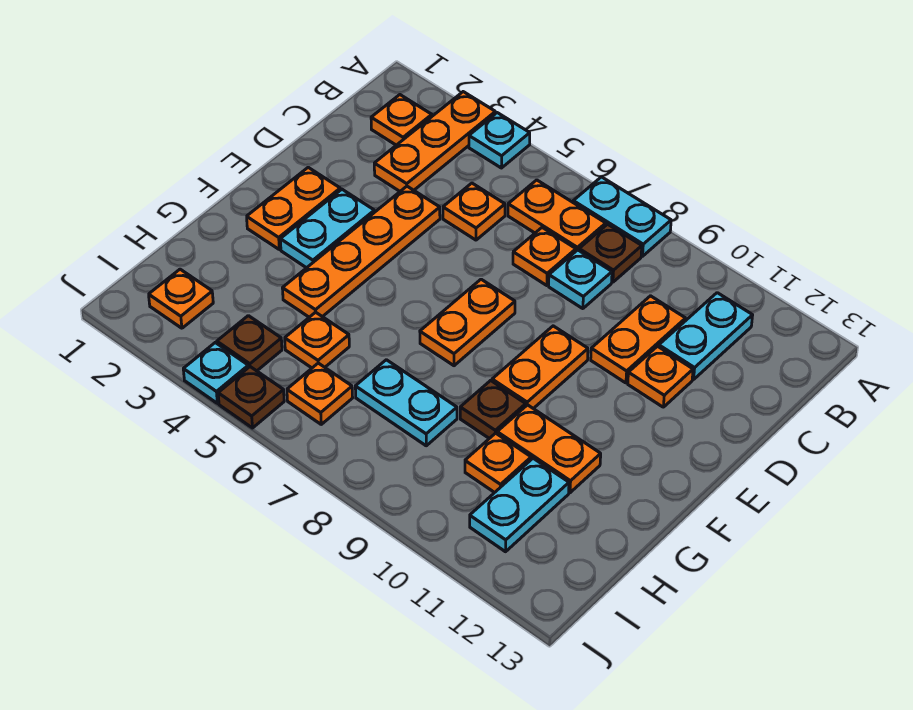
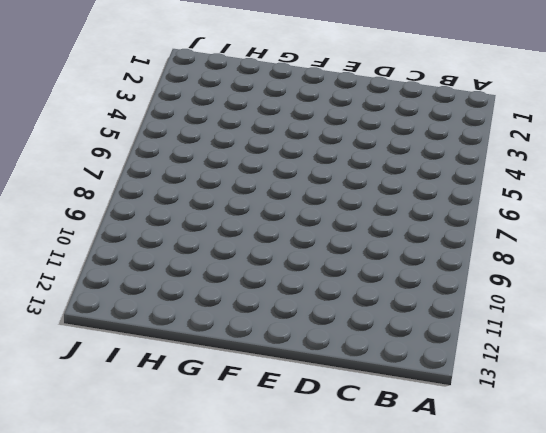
none -> orange plate A3:C3 level 1
none -> cyan plate A4 level 1
none -> cyan plate A7:A8 level 1

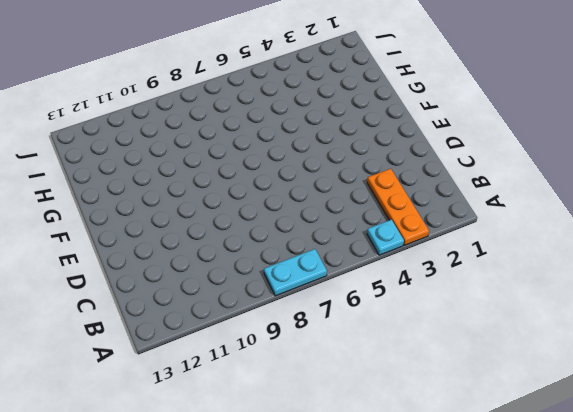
none -> orange plate B2 level 1
none -> orange plate B6:B7 level 1
none -> brown plate B8 level 1

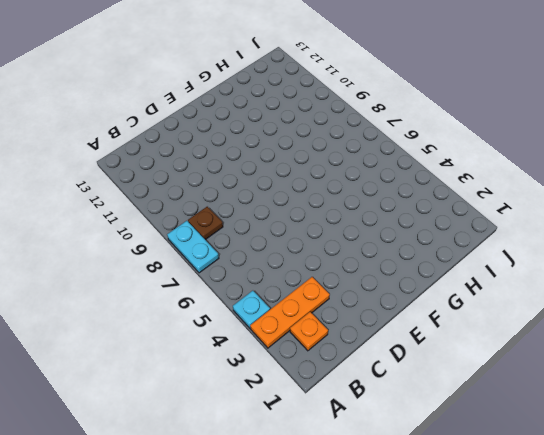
none -> orange plate B6:B7 level 1
none -> cyan plate B11:C11 level 1
none -> orange plate C5 level 1

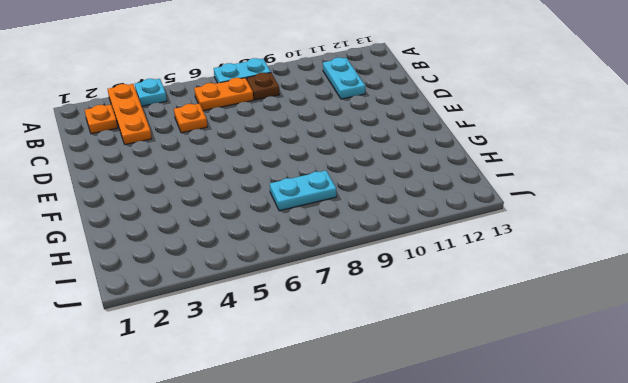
none -> orange plate C7 level 1
none -> cyan plate C8 level 1
none -> orange plate C10:D10 level 1

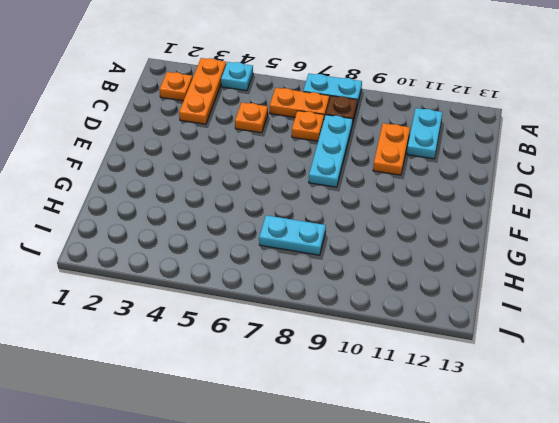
cyan plate C8:E8 level 1 -> cyan plate C8 level 1
none -> orange plate D4:G4 level 1
none -> orange plate D11 level 1
none -> orange plate E2:F2 level 1

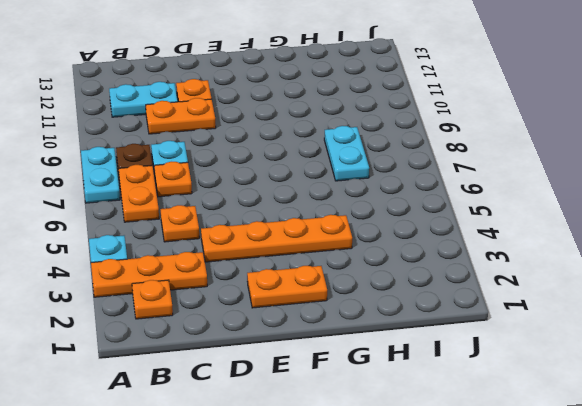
none -> cyan plate E3:F3 level 1
none -> orange plate E7:F7 level 1
none -> orange plate E9:F9 level 1

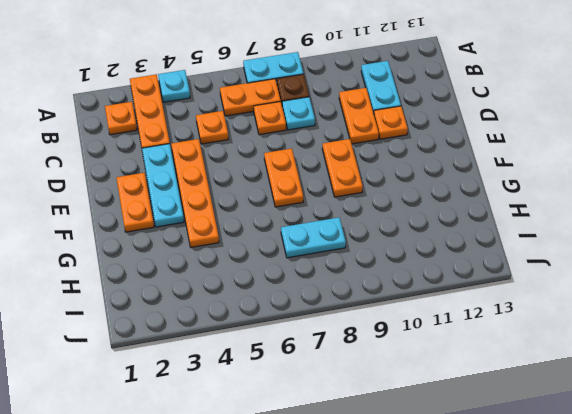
cyan plate D3:F3 level 1 -> cyan plate E3:F3 level 1
none -> brown plate G9 level 1
none -> orange plate G10:G11 level 1
none -> orange plate H5 level 1

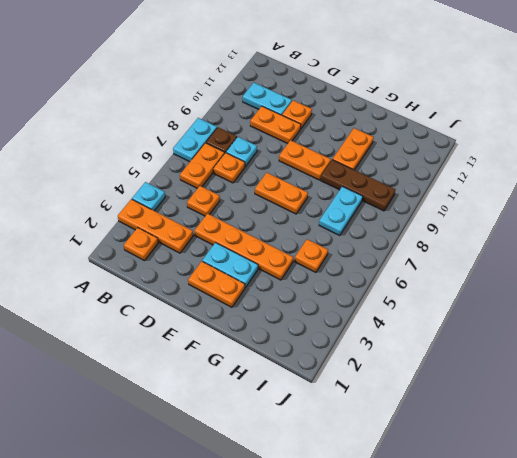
brown plate G9:I9 level 1 -> brown plate G9 level 1
none -> orange plate H10 level 1
none -> cyan plate H11:I11 level 1
none -> orange plate I2 level 1

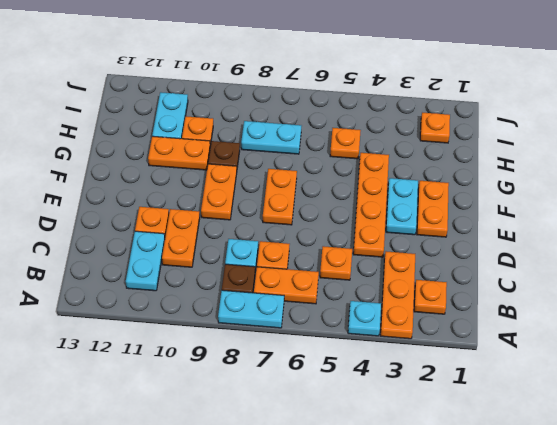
none -> brown plate I4 level 1
none -> orange plate I6 level 1
none -> cyan plate J4 level 1

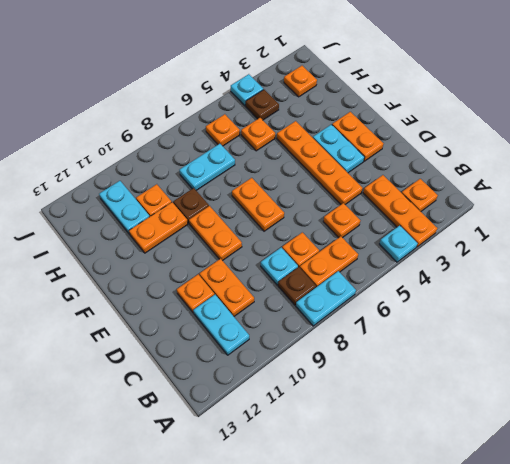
none -> brown plate J5 level 1

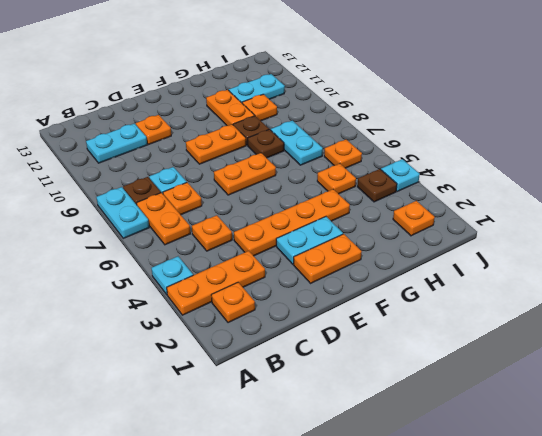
brown plate G8 level 1 -> brown plate J5 level 1
none -> orange plate C10:D10 level 1

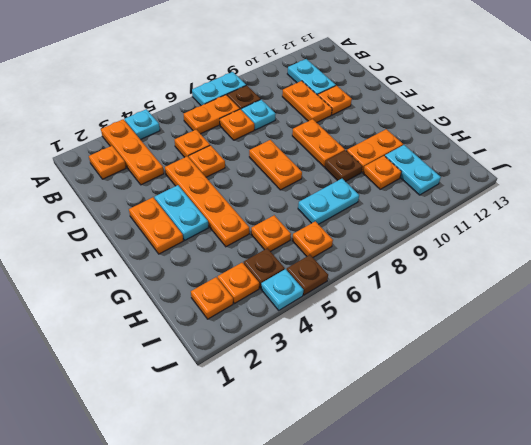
orange plate D5 level 1 -> none
orange plate I3 level 1 -> none

